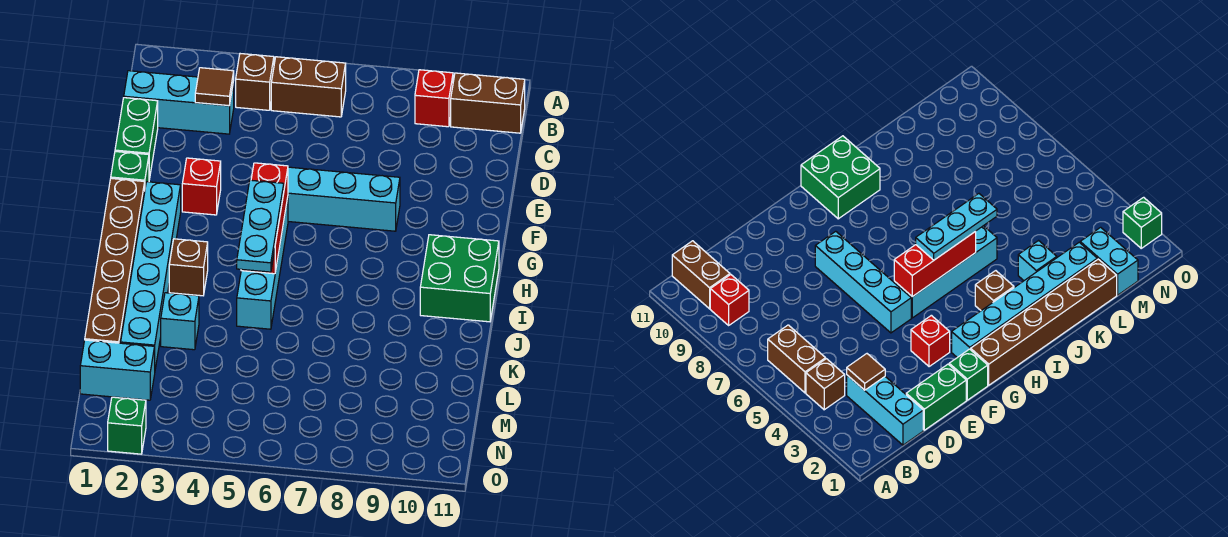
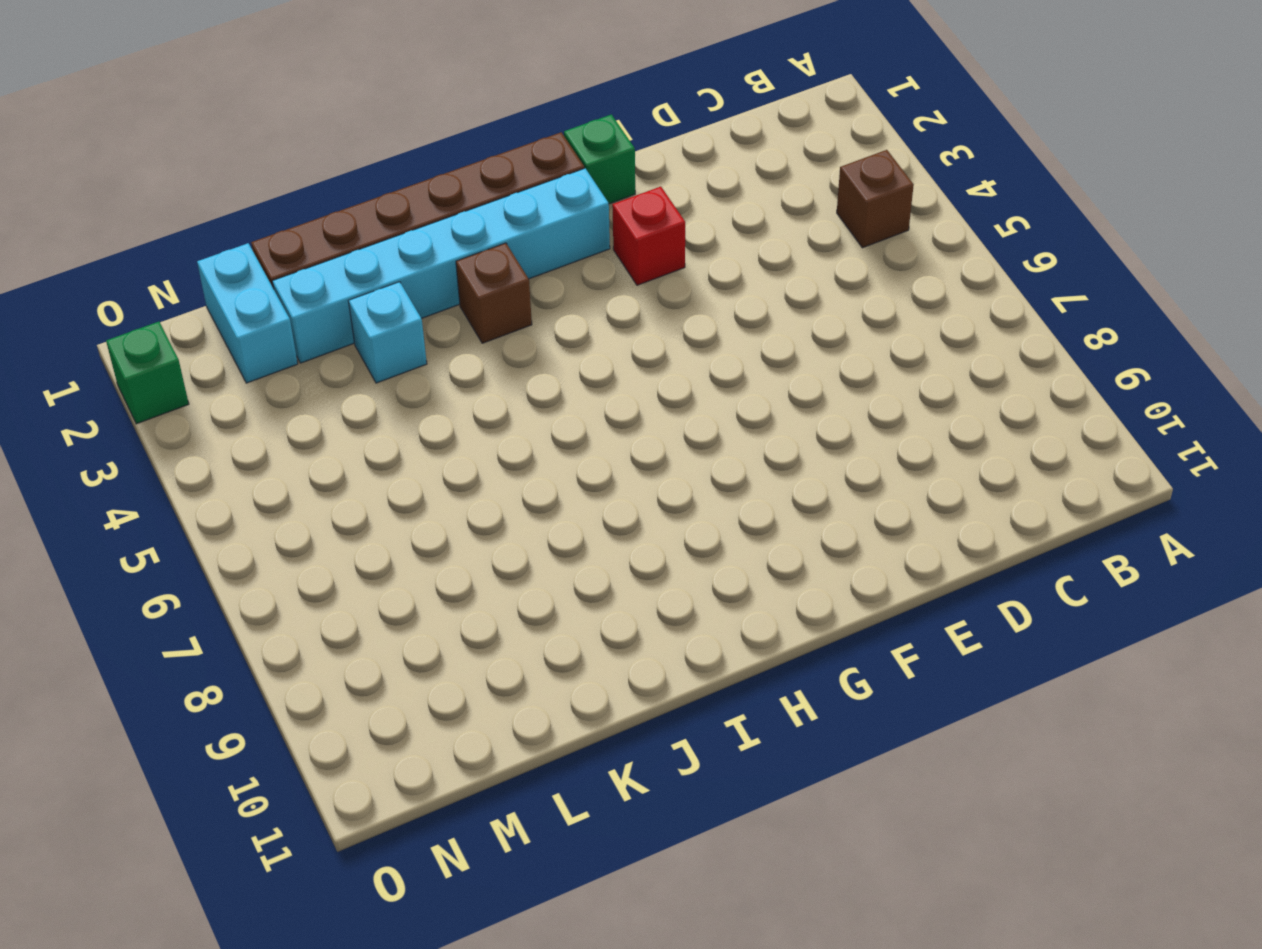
none -> brown brick B5:B6 level 1
none -> red brick B9 level 1
none -> brown brick B10:B11 level 1

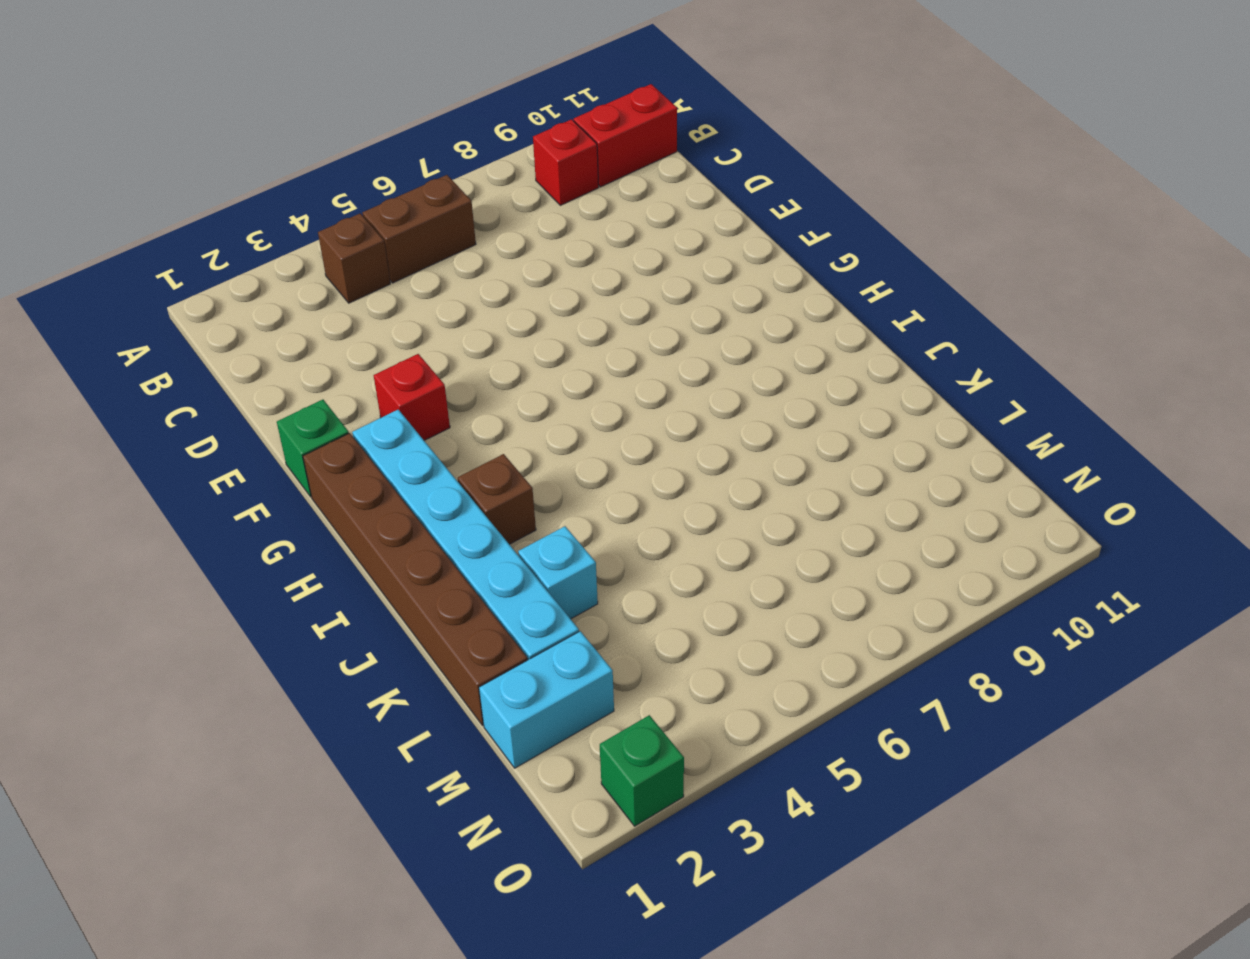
red brick B10:B11 level 1 -> brown brick B10:B11 level 1
none -> cyan brick C1:C3 level 1
none -> green brick D1:E1 level 1
none -> cyan brick F5:F8 level 1

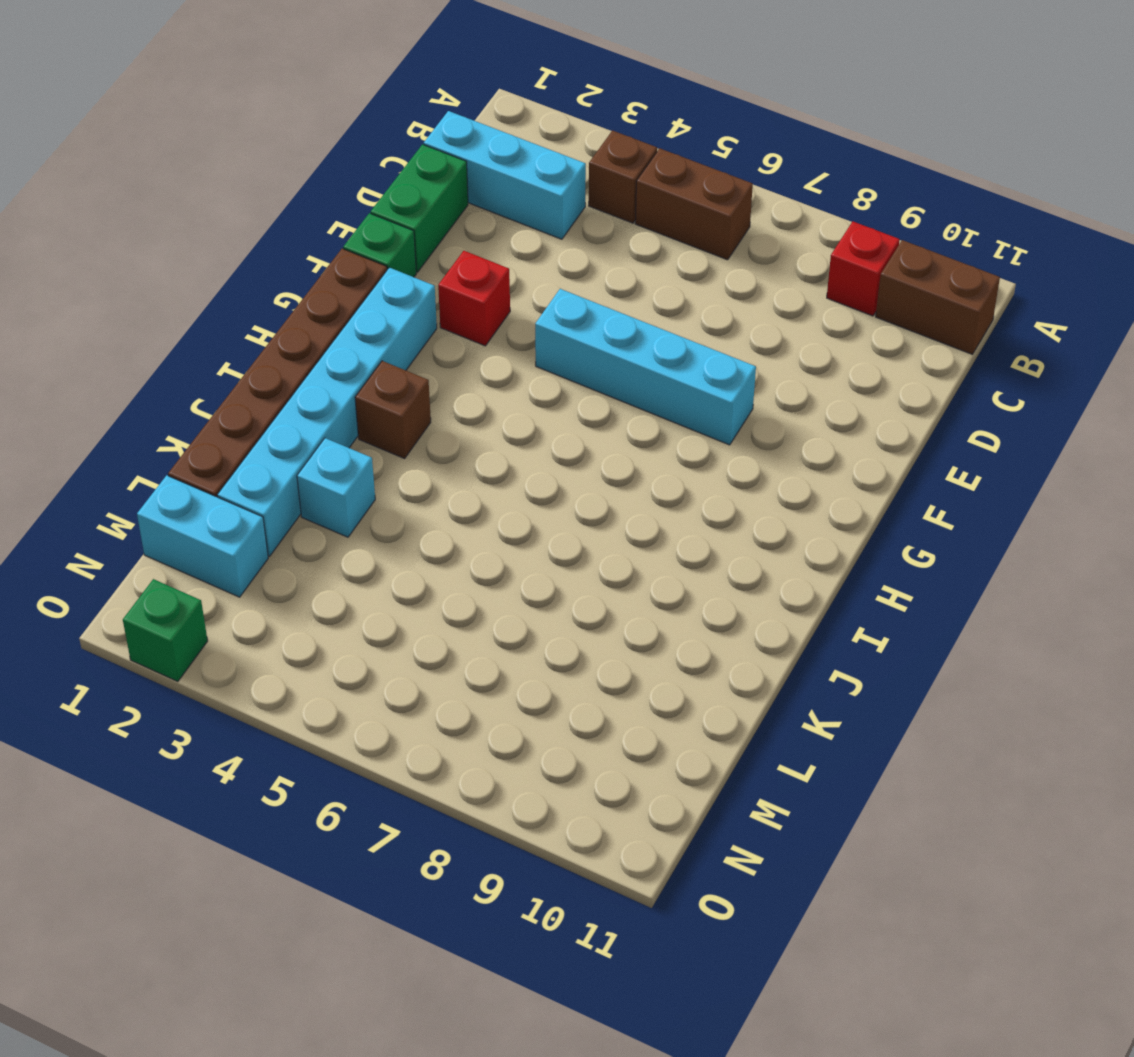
none -> cyan brick G5:J5 level 1
none -> green brick H10:I11 level 1
none -> brown tile C3 level 2

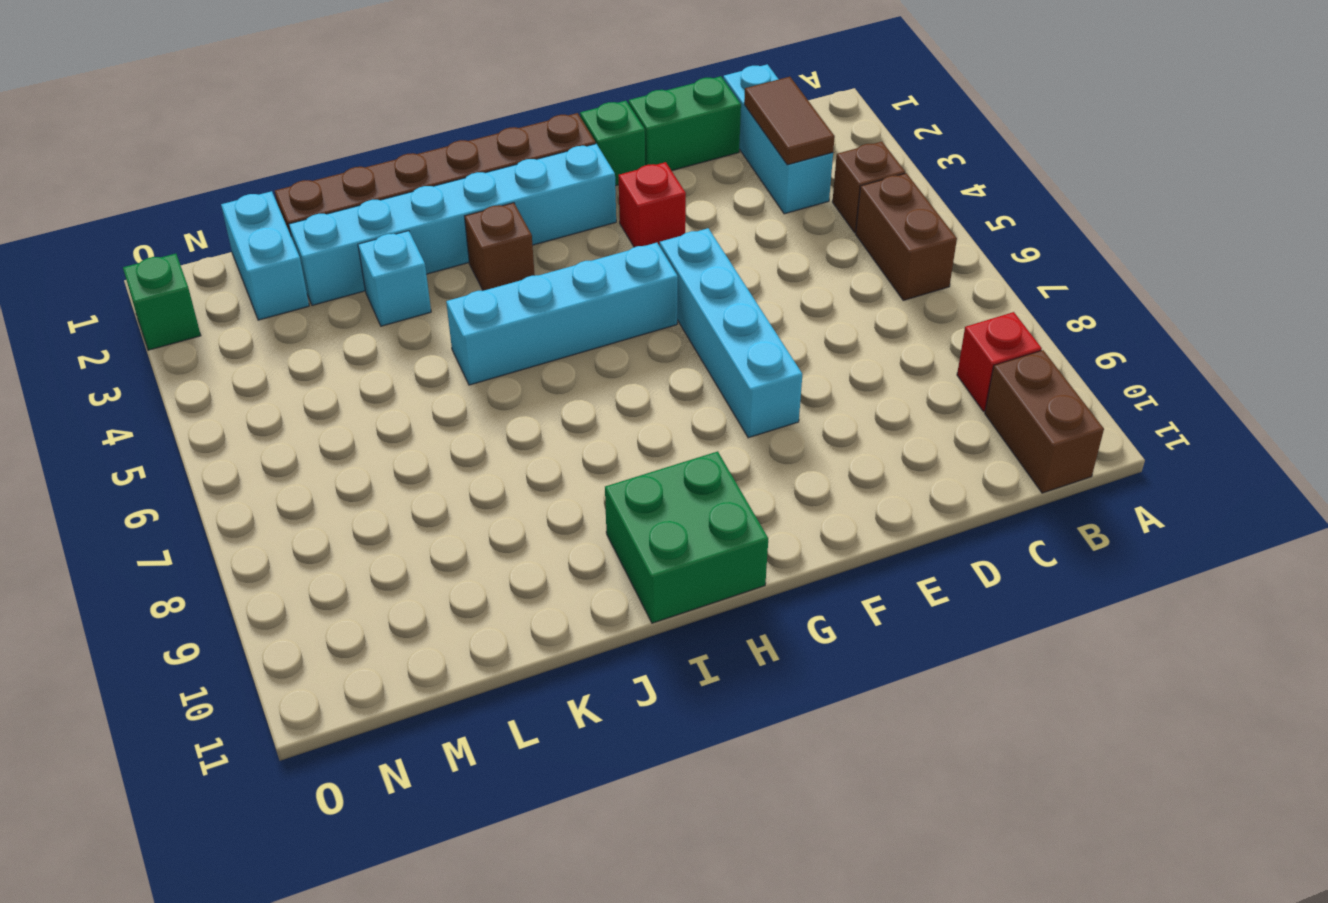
brown tile C2:C3 level 2 -> brown tile C3 level 2
none -> red brick G5:I5 level 2
none -> cyan plate H5:J5 level 3

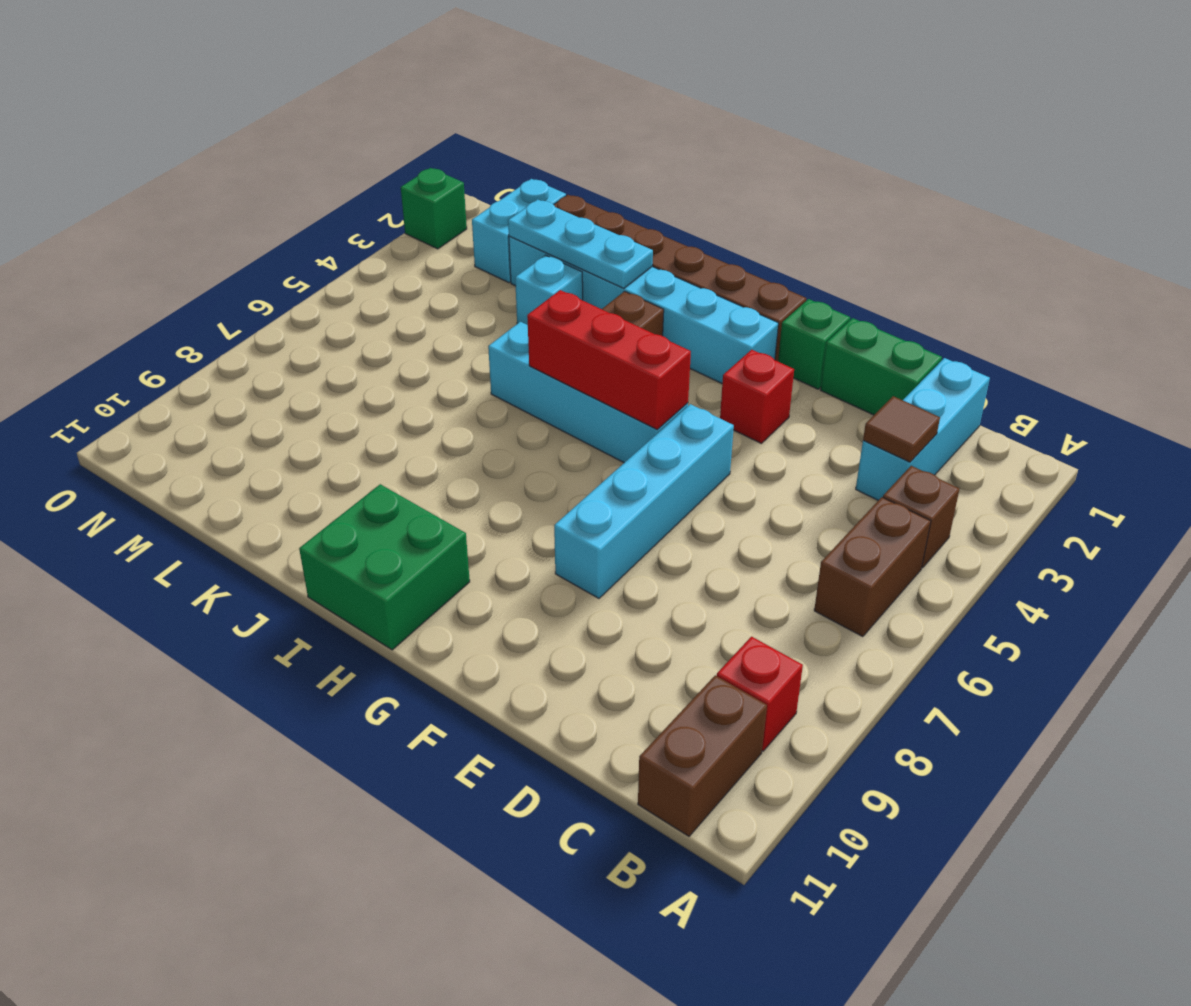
cyan plate J2:L2 level 2 -> cyan plate H5:J5 level 3

